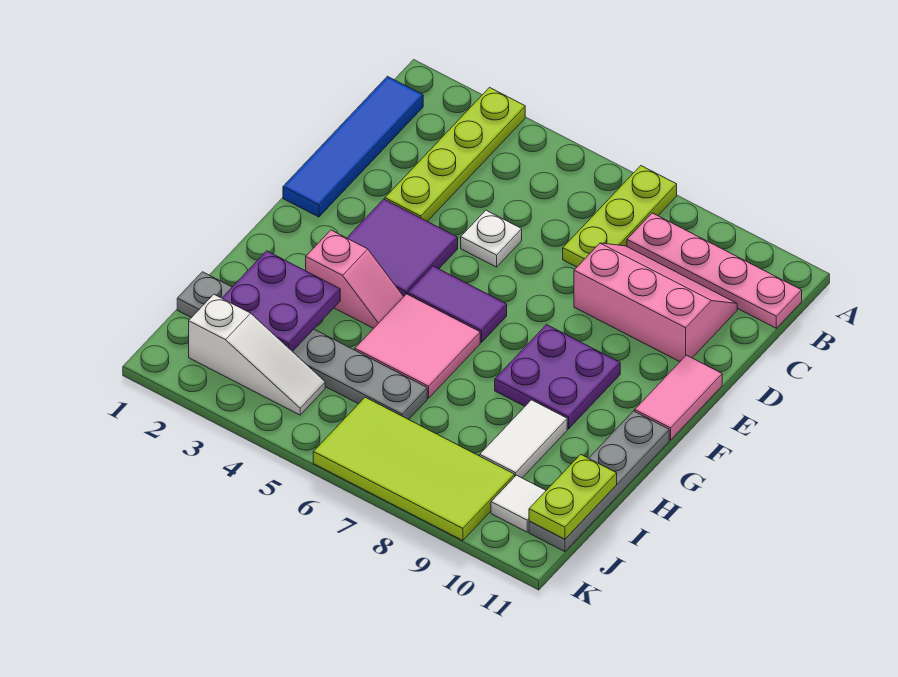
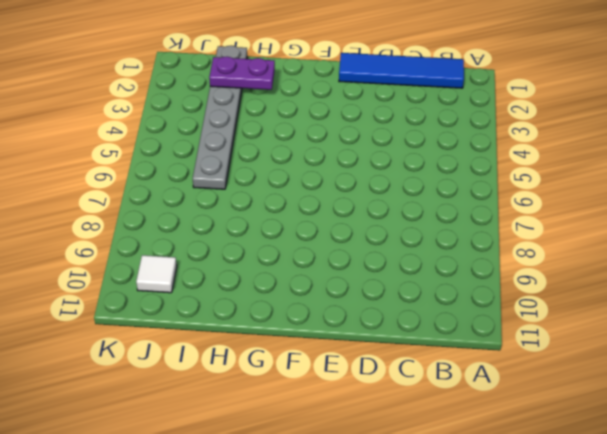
purple plate H2:I2 level 2 -> purple plate H2:I3 level 2
none -> lime plate A3:D3 level 1
none -> lime plate A7:C7 level 1
none -> pink plate B8:B11 level 1

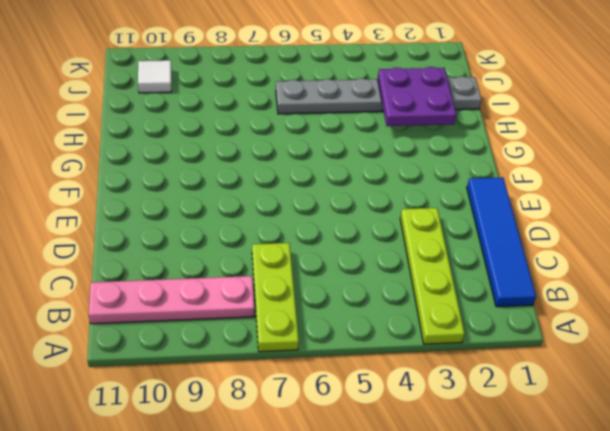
none -> pink slope C8:D10 level 1 top D
none -> white plate D5 level 1
none -> purple tile E3:F4 level 1

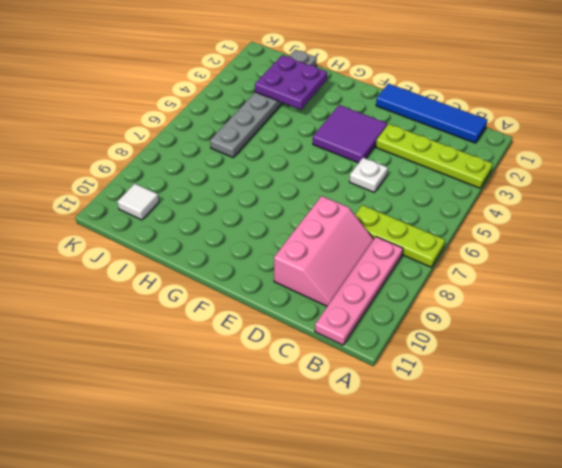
none -> pink tile E11:F11 level 1
none -> purple tile F5:F6 level 1
none -> purple plate F8:G9 level 1

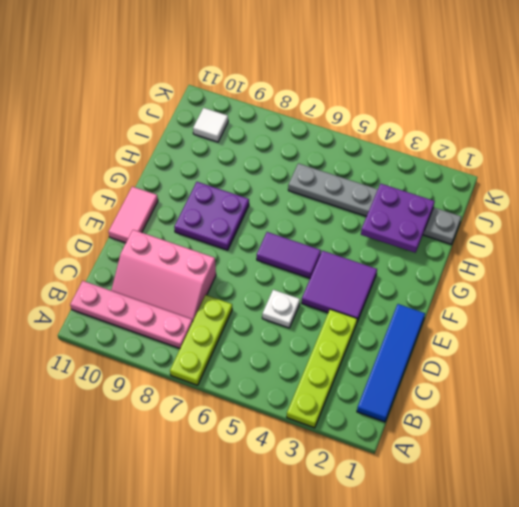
none -> pink slope G3:G4 level 1 top 3
none -> pink tile G5:H6 level 1
none -> grey plate G11:J11 level 1

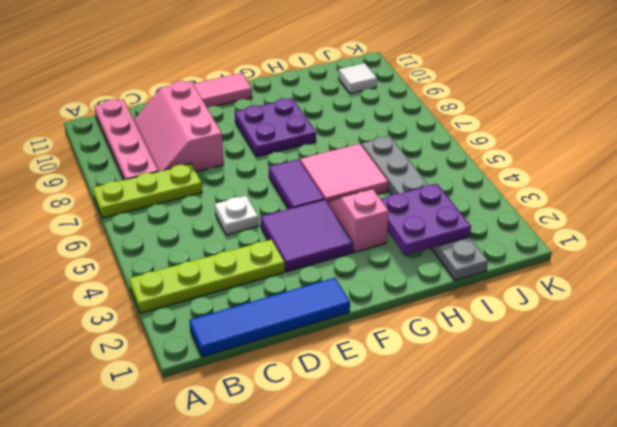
none -> grey plate G11:J11 level 1
none -> white tile H9:I9 level 1
none -> white slope J2:J4 level 1 top 2

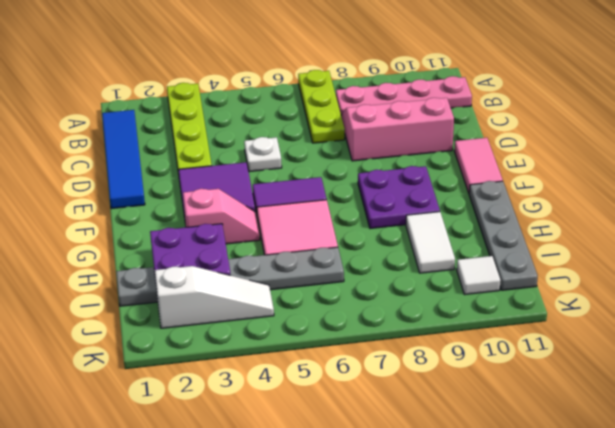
none -> lime tile J6:K9 level 1
none -> lime plate I11:J11 level 2

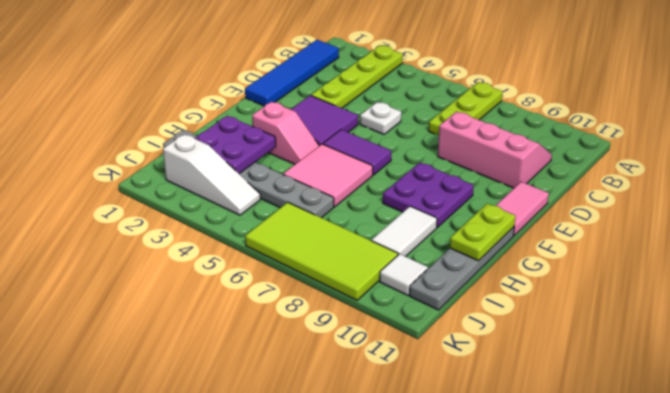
lime plate G11:H11 level 2 -> lime plate I11:J11 level 2
none -> pink plate B8:B11 level 1

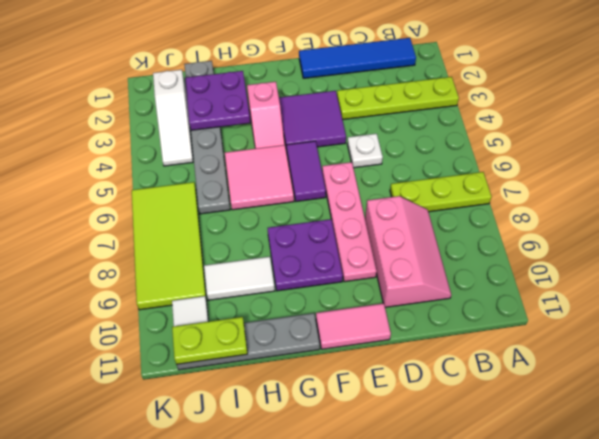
pink plate E6:E9 level 1 -> pink plate B8:B11 level 1

